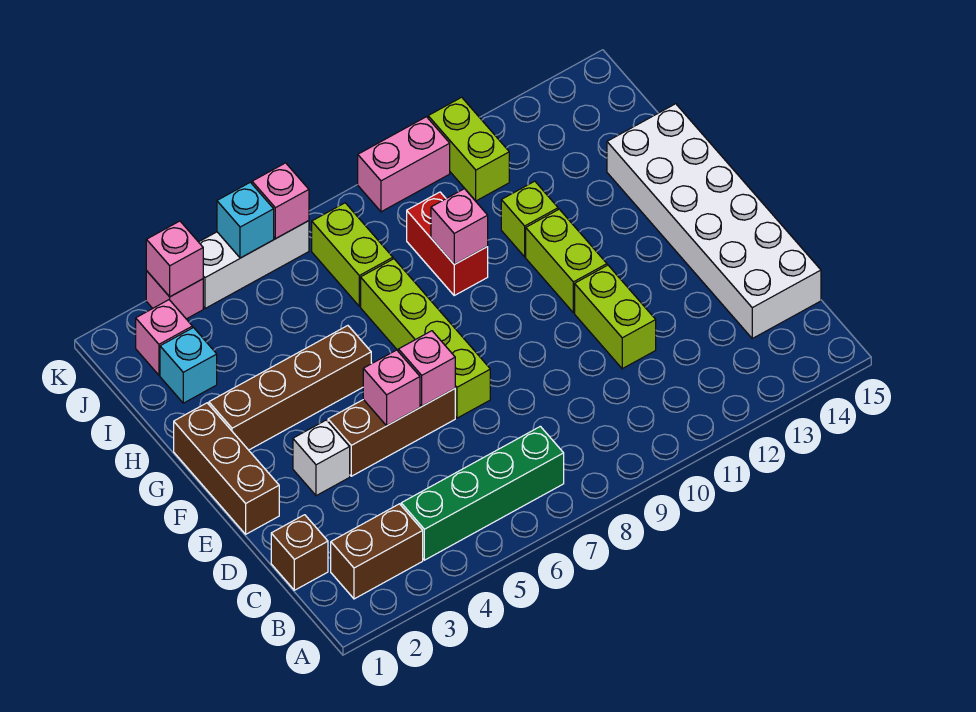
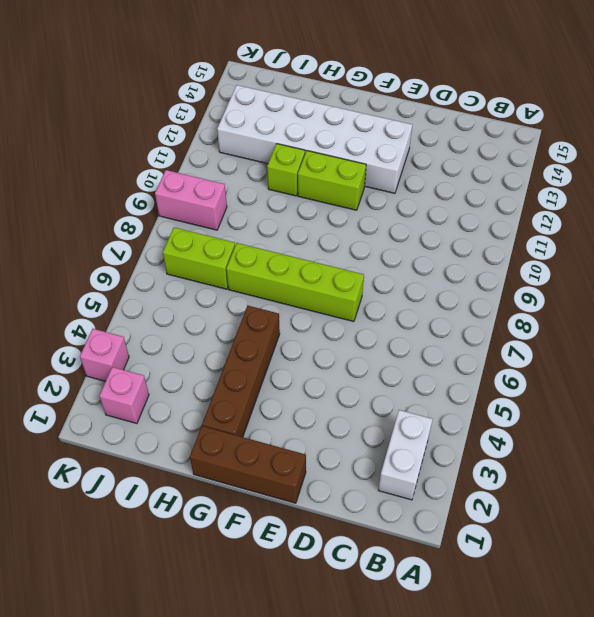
white brick B2:B3 level 1 -> brown brick B2:B3 level 1
white brick E12:J13 level 1 -> white brick C14:H15 level 1
pink brick J9:K9 level 1 -> pink brick K9:K10 level 1
none -> green brick B4:B7 level 1
none -> brown brick C1 level 1
none -> lime brick D11:E11 level 1

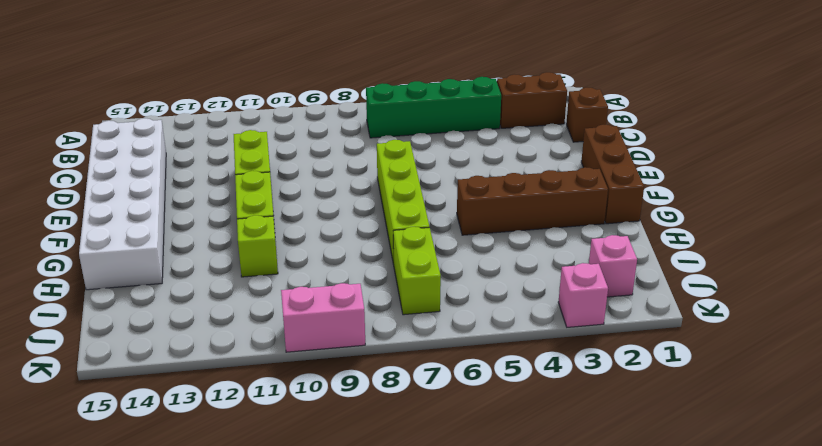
none -> white brick E3 level 1
none -> brown brick E4:E6 level 1
none -> red brick H9:I9 level 1

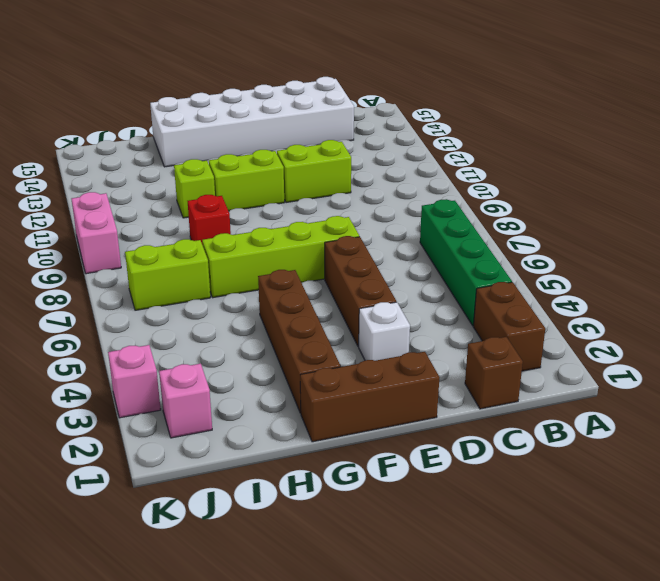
red brick H9 level 1 -> red brick H9:I9 level 1
none -> cyan brick I2 level 1
none -> lime brick J11:K11 level 1
none -> white brick K4:K6 level 1

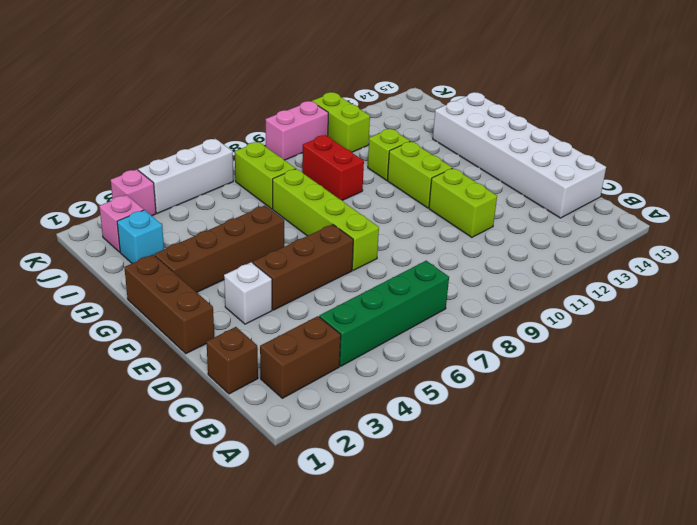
none -> pink brick E5 level 2
none -> pink brick E6 level 2
none -> pink brick H9 level 2

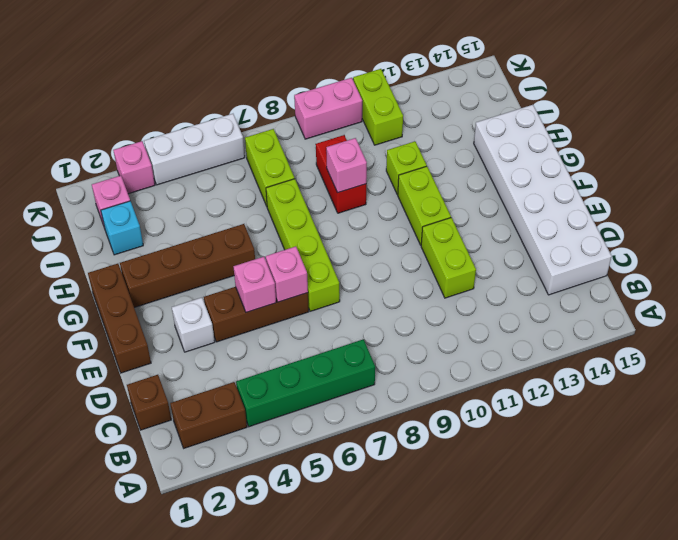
none -> pink brick K3 level 2
none -> cyan brick K5 level 2
none -> pink brick K6 level 2

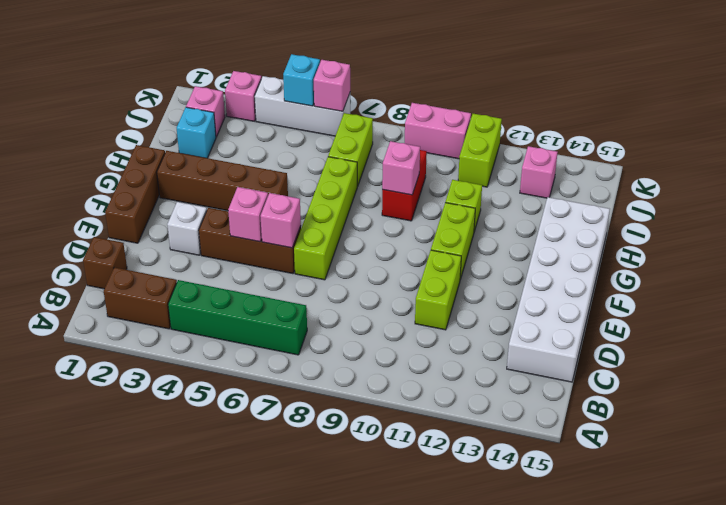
pink brick J13 level 1 -> pink brick K3 level 2

